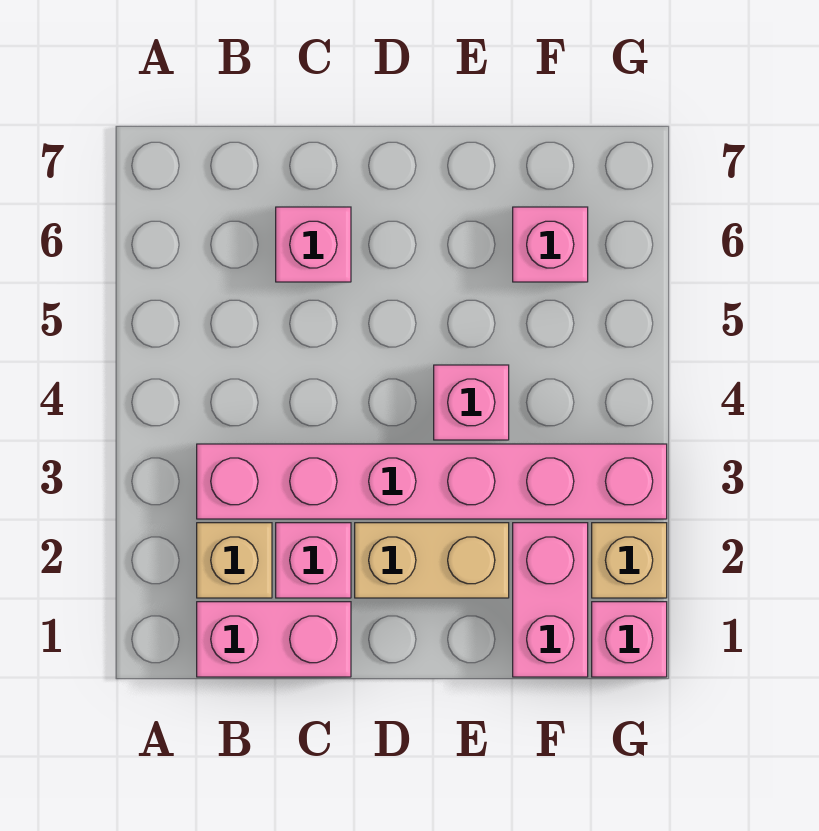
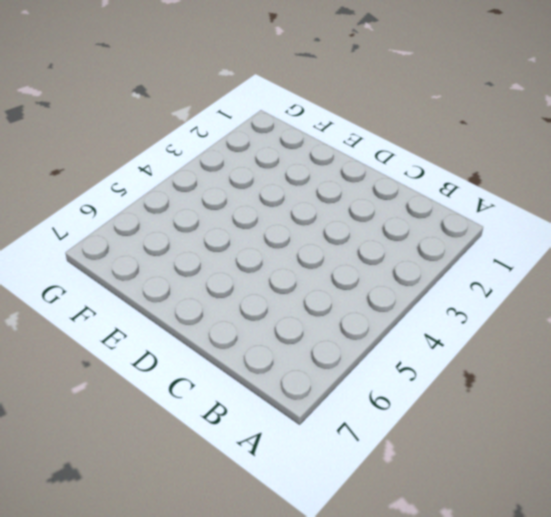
none -> pink brick B1:C1 level 1
none -> tan brick B2 level 1

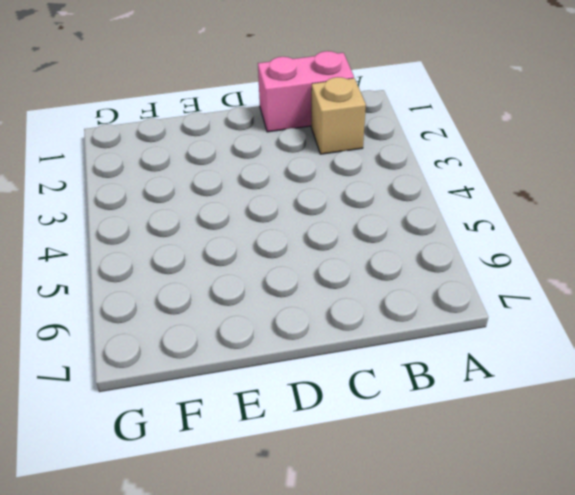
none -> pink brick B3:G3 level 1
none -> pink brick C2 level 1

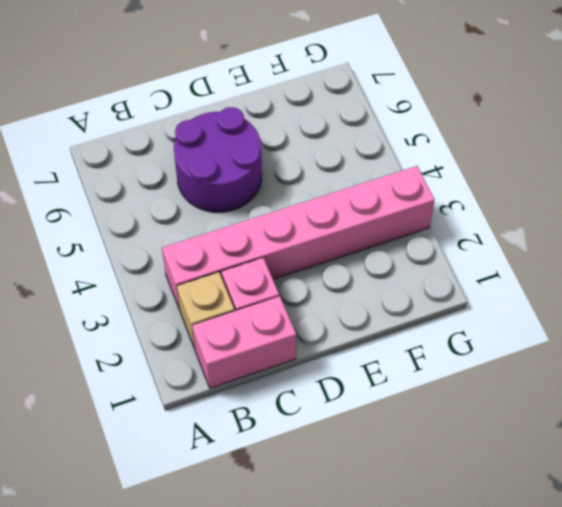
purple round brick C5:D6 level 1 -> pink brick C6 level 1
none -> tan brick D2:E2 level 1
none -> pink brick E4 level 1

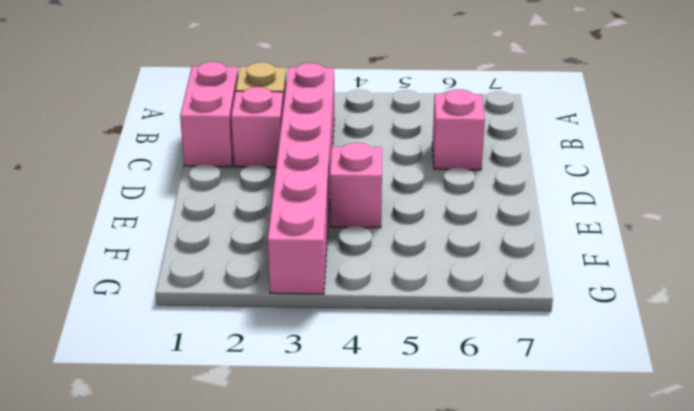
none -> tan brick D2:E2 level 1
none -> pink brick F1:F2 level 1

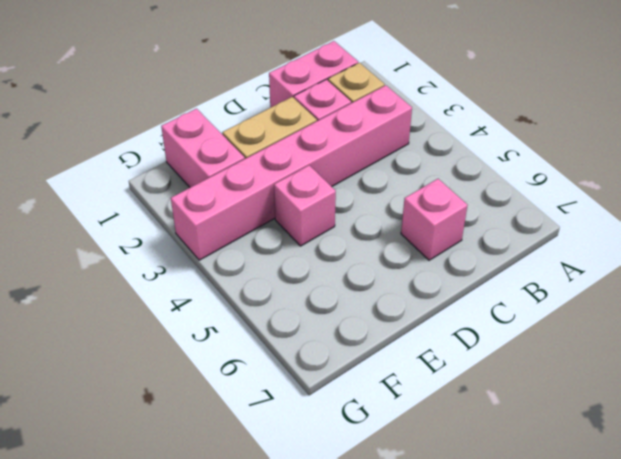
none -> pink brick F6 level 1
none -> pink brick G1 level 1

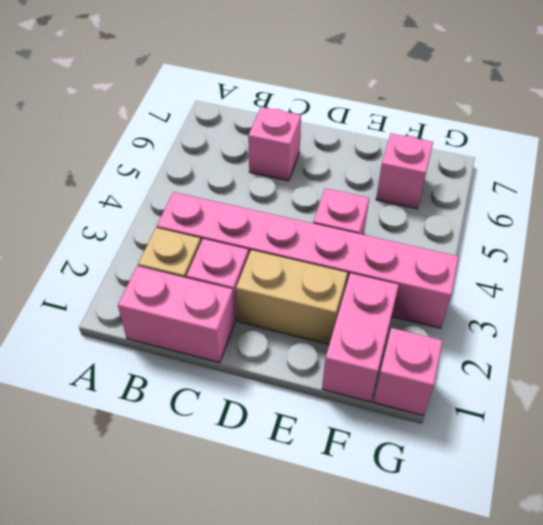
none -> tan brick G2 level 1

